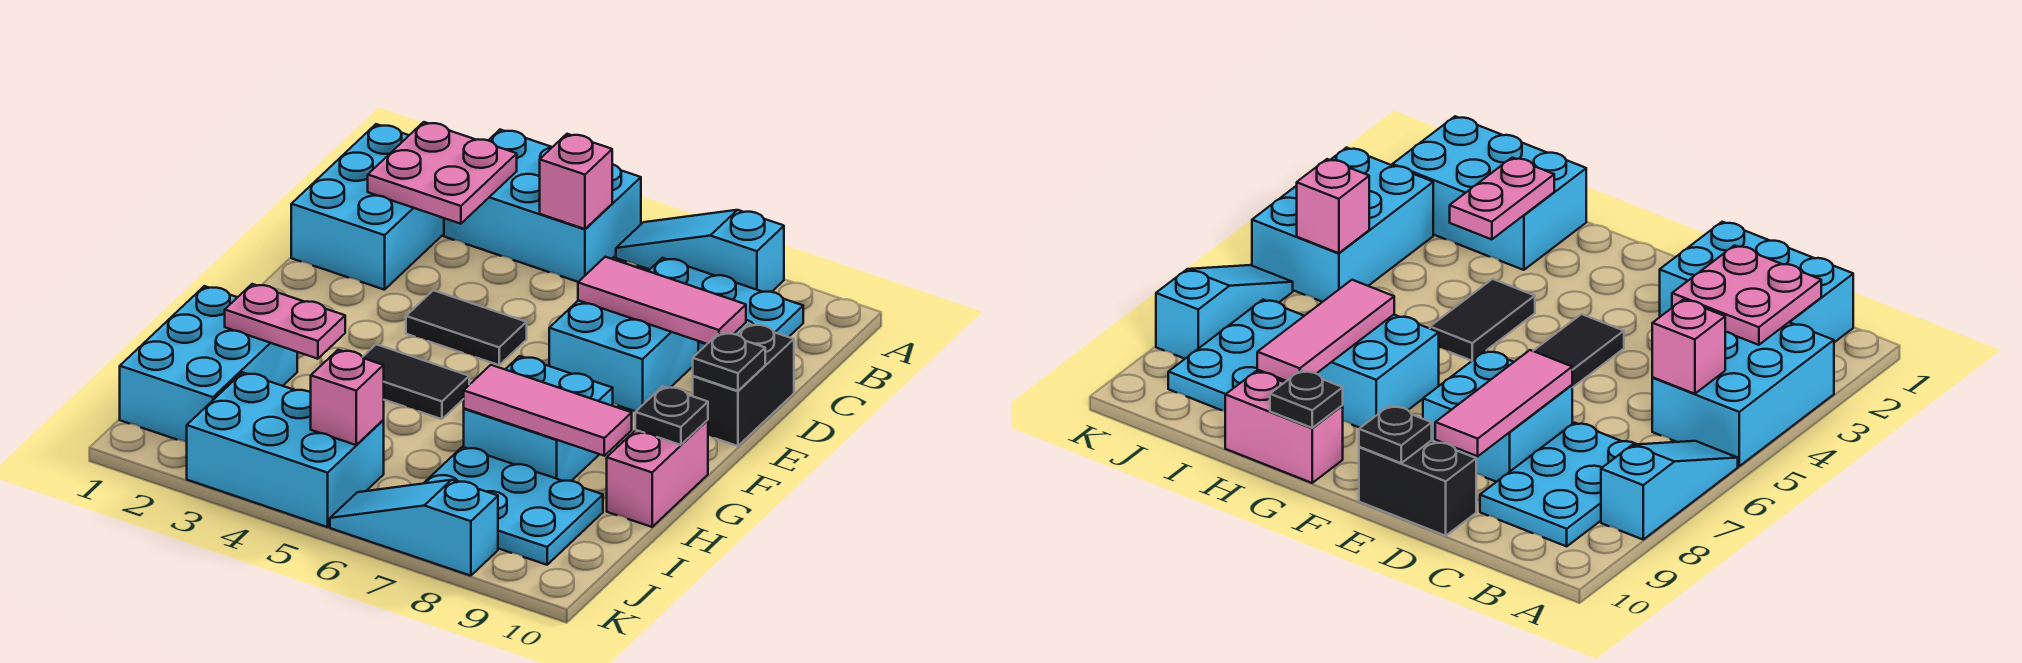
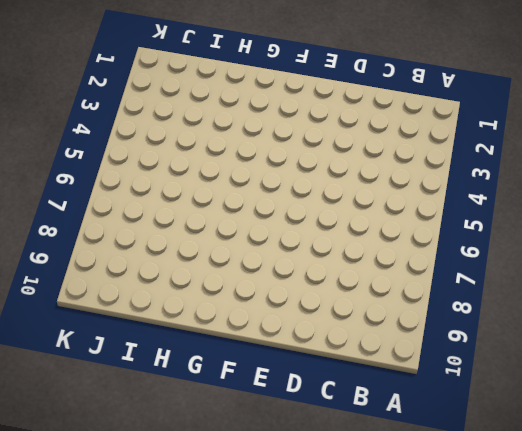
none -> cyan brick A3:B5 level 1
none -> cyan slope A6:A8 level 1 top 8
none -> cyan brick B1:D2 level 1

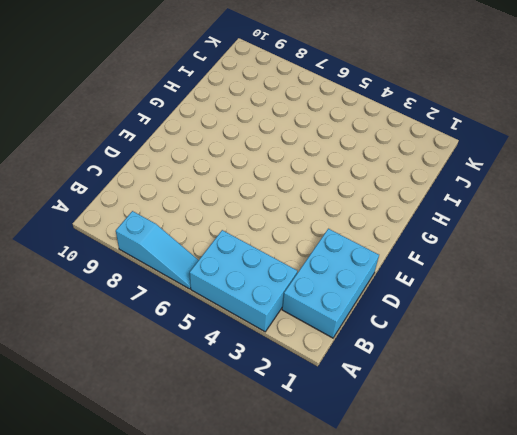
none -> cyan plate B7:C9 level 1
none -> cyan brick D7:E8 level 1
none -> black brick D10:E10 level 1

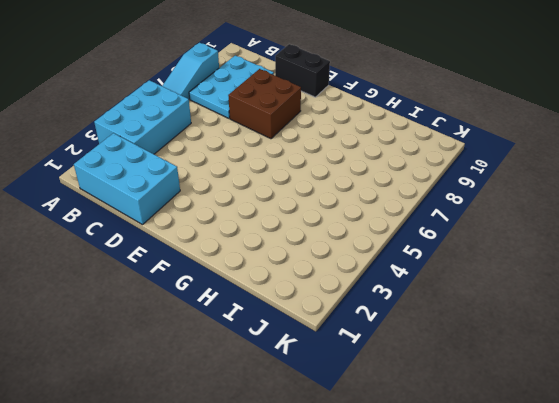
brown brick D7:E8 level 1 -> cyan brick D7:E8 level 1
none -> black tile E4:E5 level 1
none -> black tile G4:G5 level 1
none -> cyan brick G7:H8 level 1

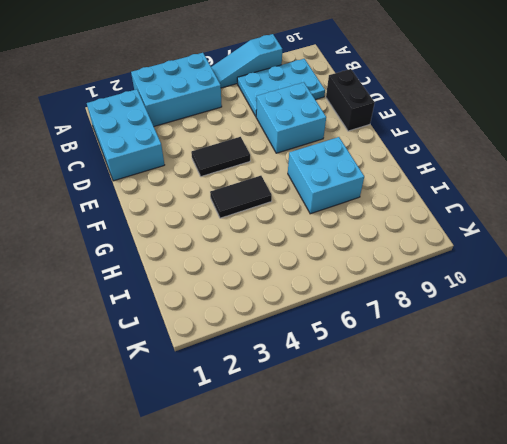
none -> pink brick G10:H10 level 1
none -> cyan brick H1:J2 level 1
none -> cyan plate I7:J9 level 1

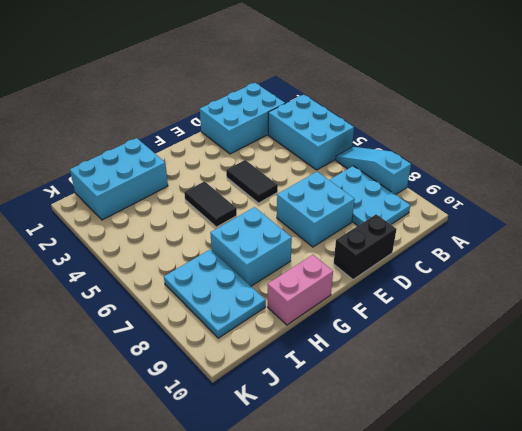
none -> cyan brick J3:K5 level 1
none -> cyan slope K6:K8 level 1 top 8
none -> pink plate B2:C3 level 2

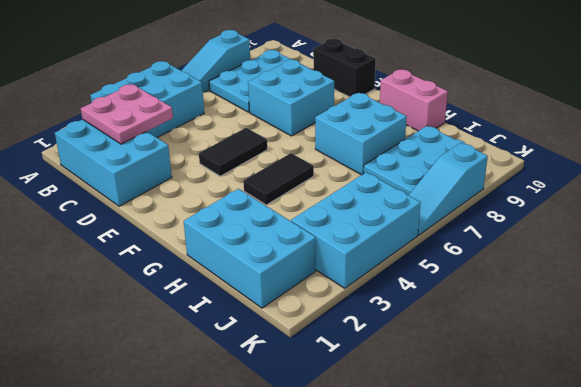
none -> pink brick B5 level 2
none -> pink tile D7:D9 level 2
none -> black plate E10 level 2

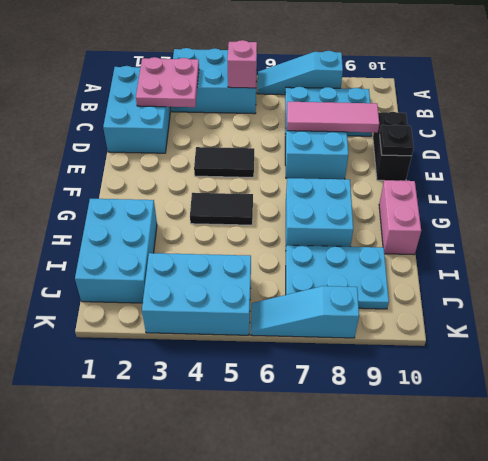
none -> black plate G10 level 2
none -> pink plate H2:H3 level 2
none -> pink tile H7:H9 level 2

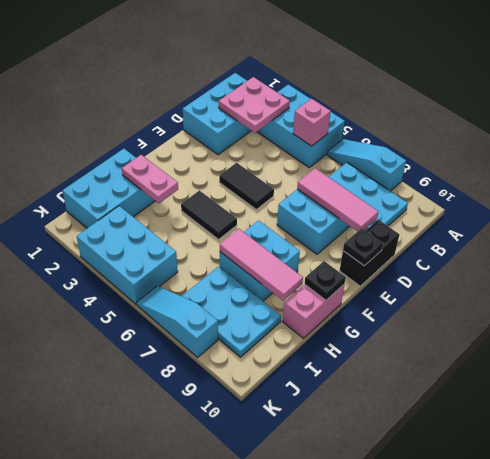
none -> pink brick J5 level 2

